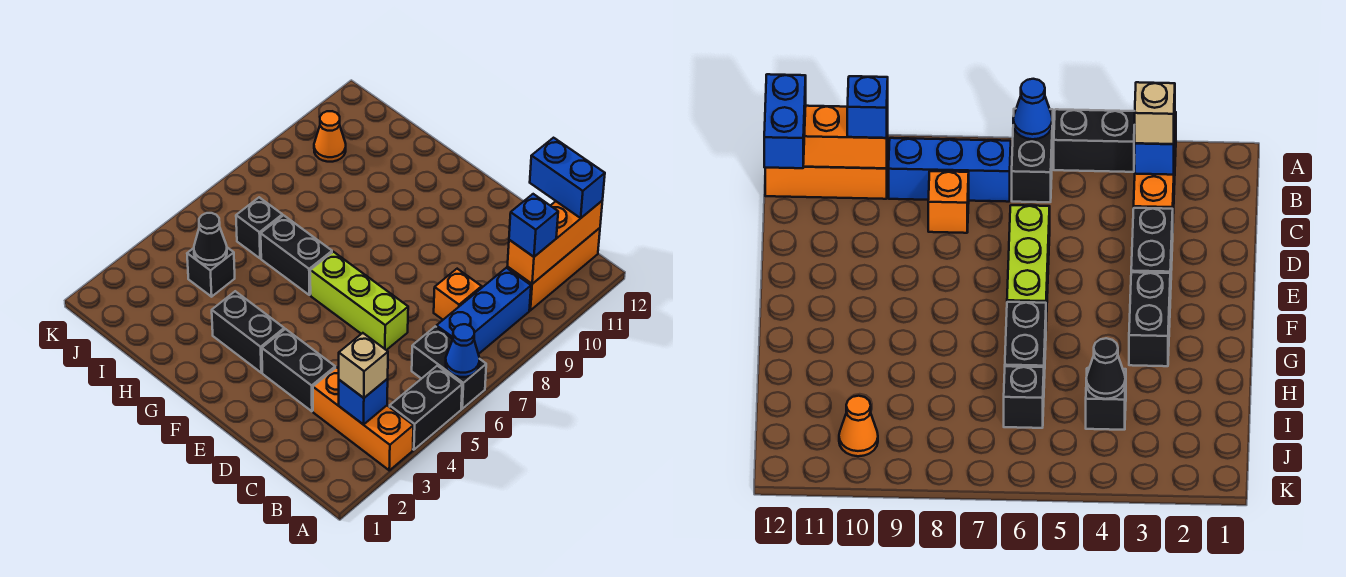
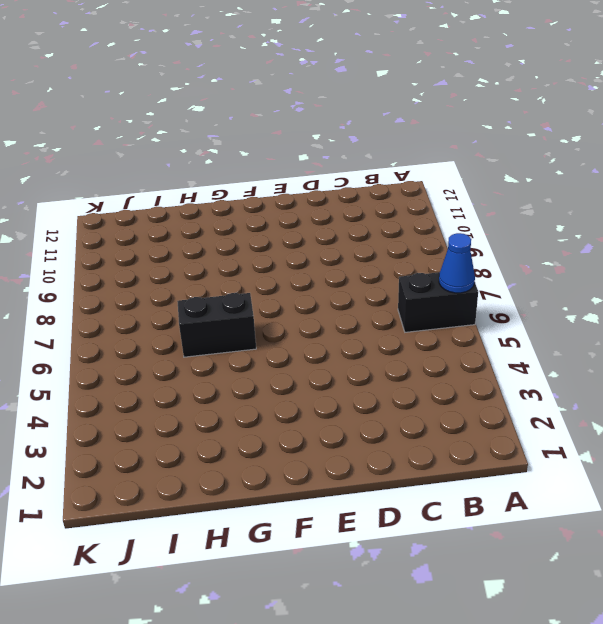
none -> orange brick A3:C3 level 1
none -> black brick A4:A5 level 1
none -> blue brick B7:B9 level 1

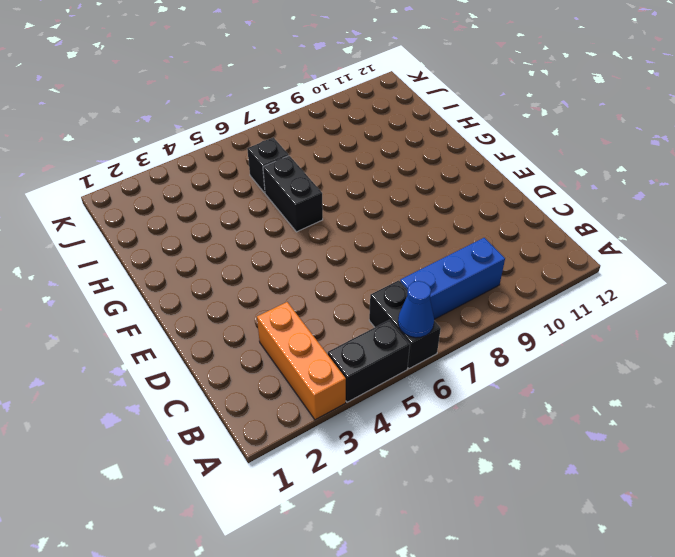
none -> orange brick B10:B12 level 1
none -> orange brick C8 level 1
none -> black brick D3:E3 level 1

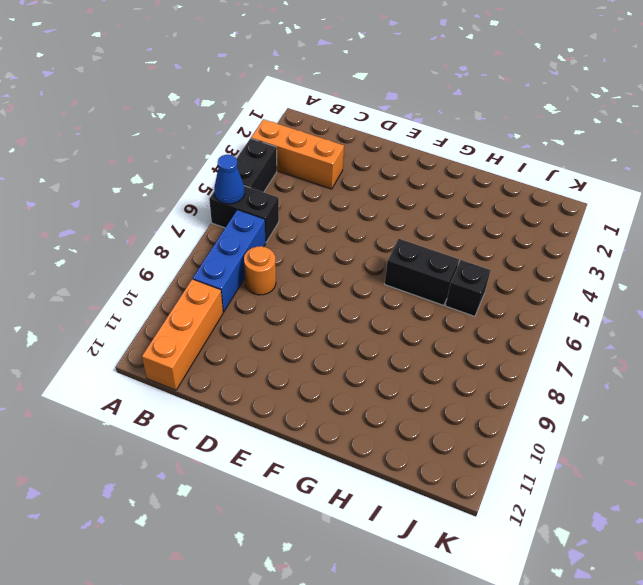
orange round brick C8 level 1 -> orange brick C8 level 1
none -> black brick D3:E3 level 1
none -> lime brick D6:F6 level 1
none -> black brick F3:G3 level 1

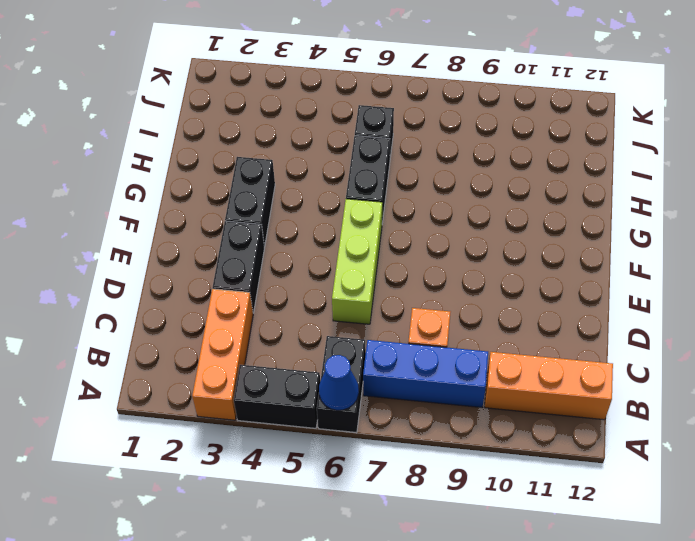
none -> black brick I4 level 1
none -> orange cone J10 level 1
none -> blue brick B3 level 2

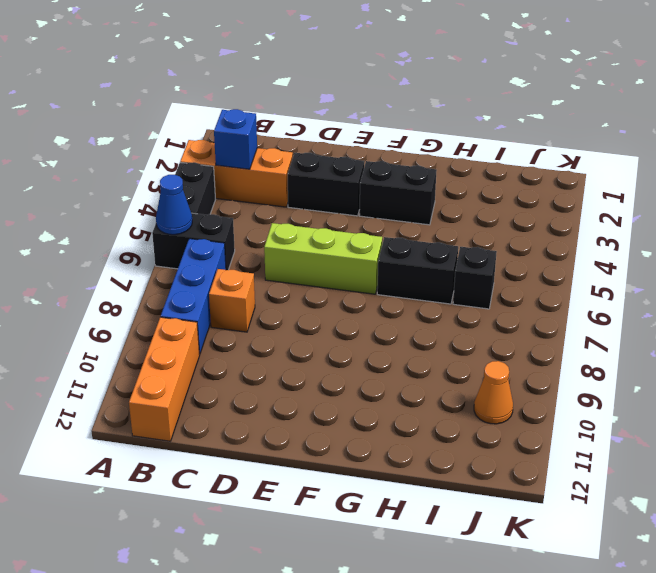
none -> black brick I4 level 1
none -> orange brick B10:B12 level 2
none -> black cone I4 level 2

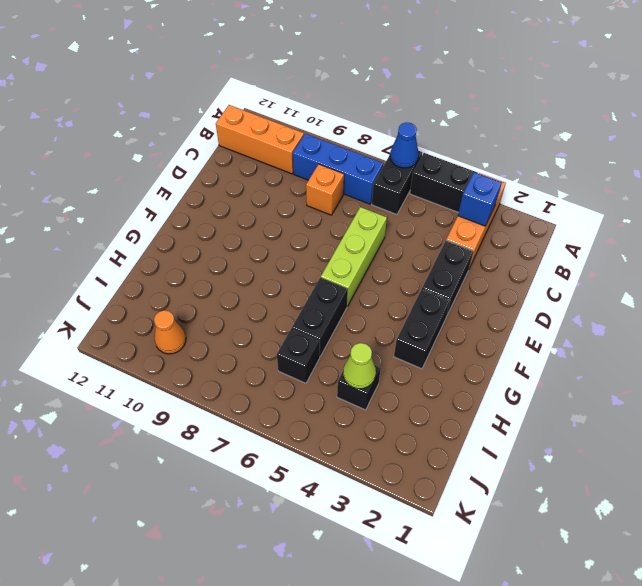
lime cone I4 level 2 -> black cone I4 level 2
none -> orange brick B10:B12 level 2
none -> tan brick B3 level 3
none -> blue brick B10 level 3

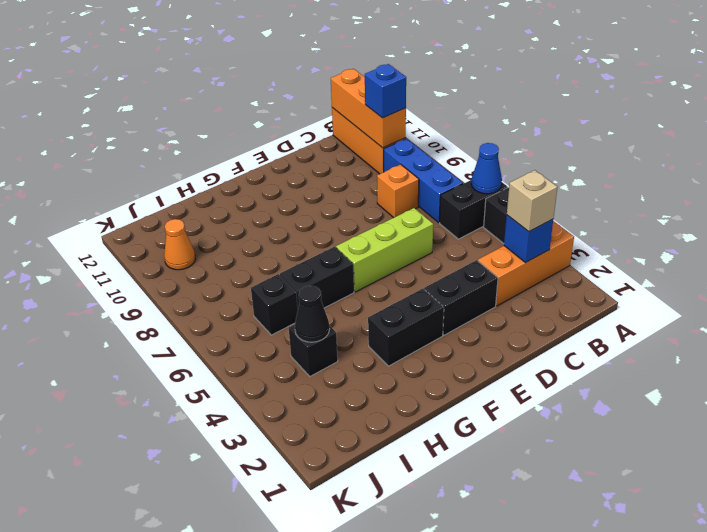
none -> blue brick B12:C12 level 3

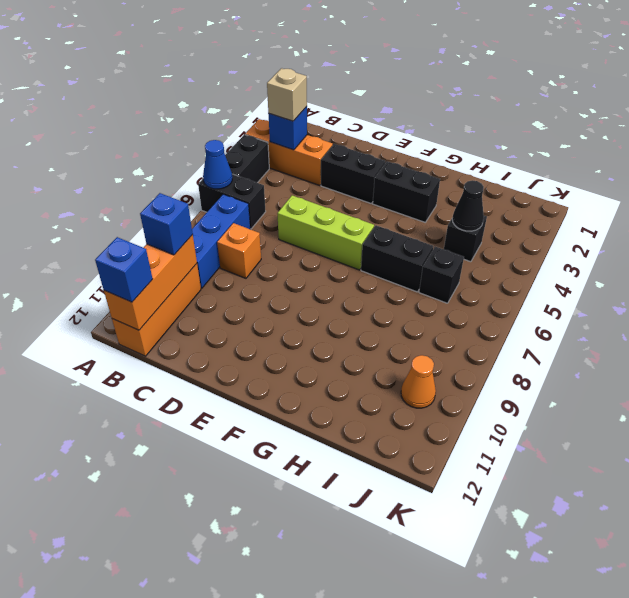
blue brick B12 level 3 -> blue brick B12:C12 level 3

